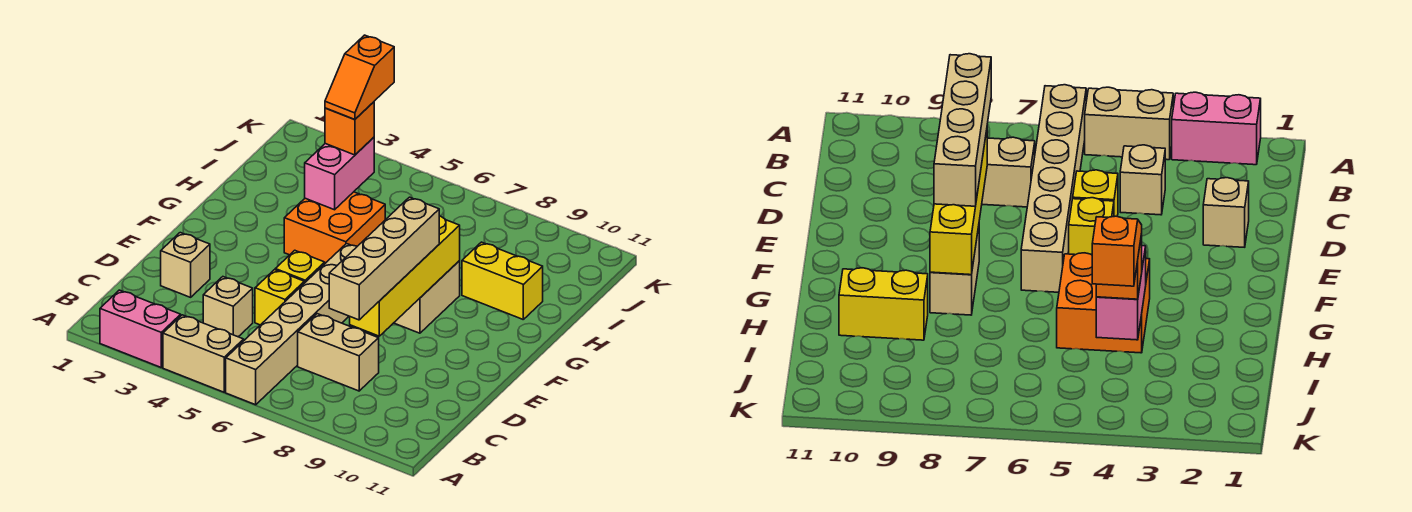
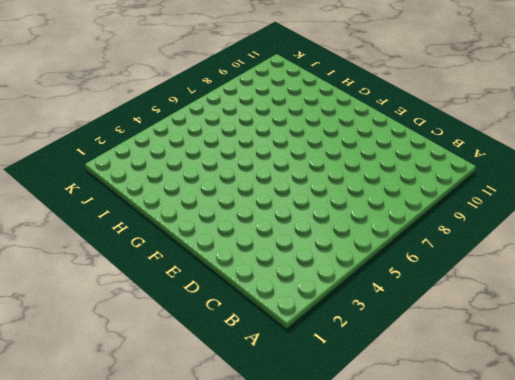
none -> pink brick A2:A3 level 1
none -> tan brick A4:A5 level 1
none -> tan brick A6:F6 level 1

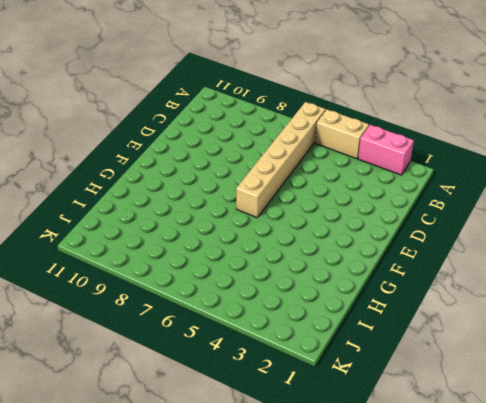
none -> tan brick C4 level 1
none -> tan brick C7:C8 level 1
none -> tan brick D2 level 1

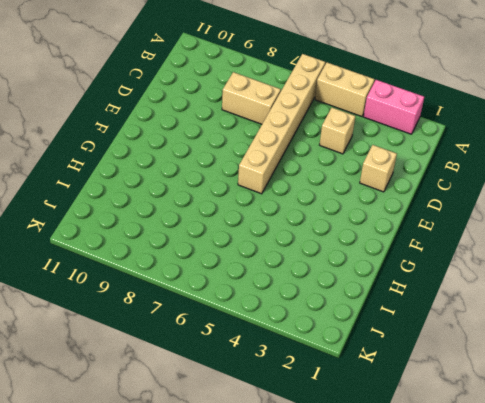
none -> yellow brick D5 level 1
none -> yellow brick E5 level 1
none -> tan brick F8:G8 level 1

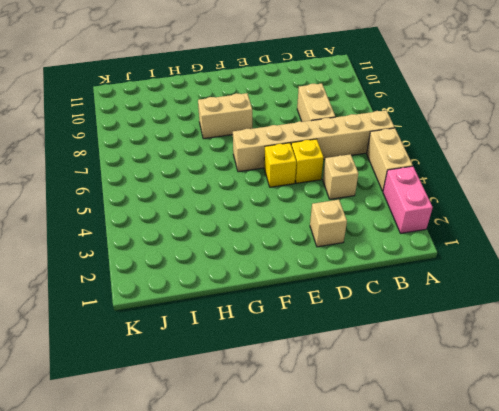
none -> orange brick G4:H5 level 1
none -> yellow brick H9:H10 level 1
none -> yellow brick D8:G8 level 2

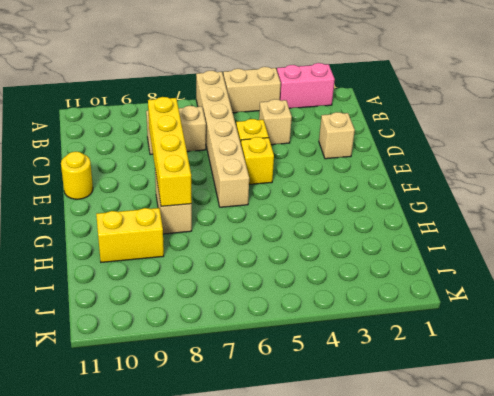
yellow round brick E11 level 1 -> none
none -> orange brick G4:H5 level 1
none -> pink brick H4:I4 level 2
none -> tan brick C8:F8 level 3

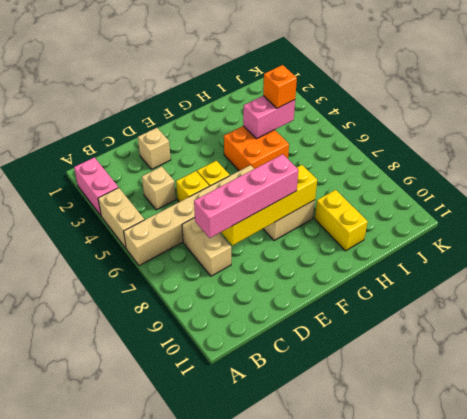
pink brick C8:F8 level 3 -> tan brick C8:F8 level 3
none -> orange slope I4:J4 level 4 top J

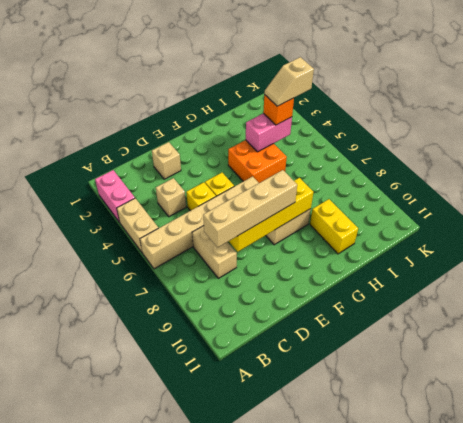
tan slope I4:J4 level 4 top J -> orange slope I4:J4 level 4 top J

